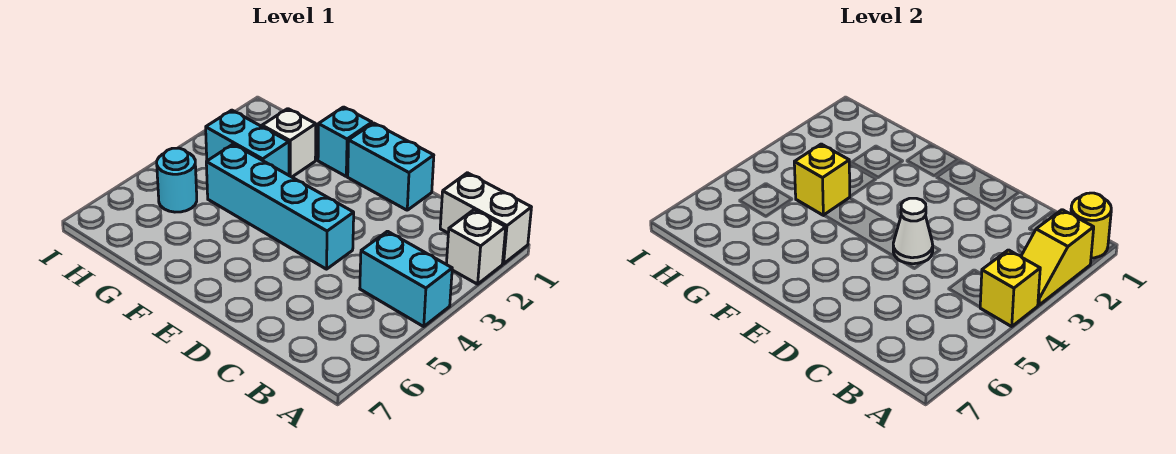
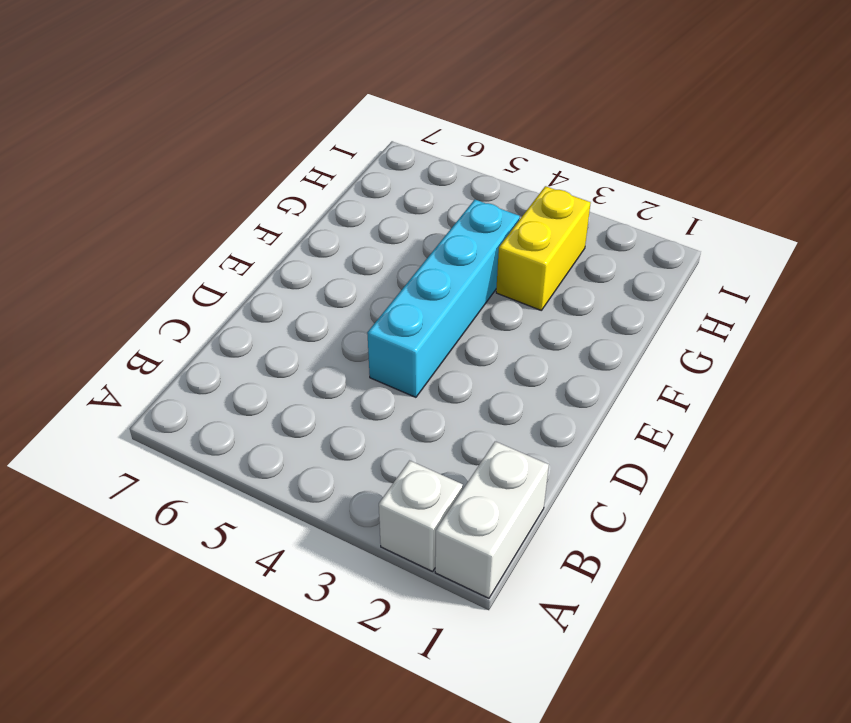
yellow brick G3:H3 level 1 -> cyan brick G3:H3 level 1
none -> cyan brick A4:B4 level 1
none -> cyan brick D1:E1 level 1
none -> cyan brick F1 level 1

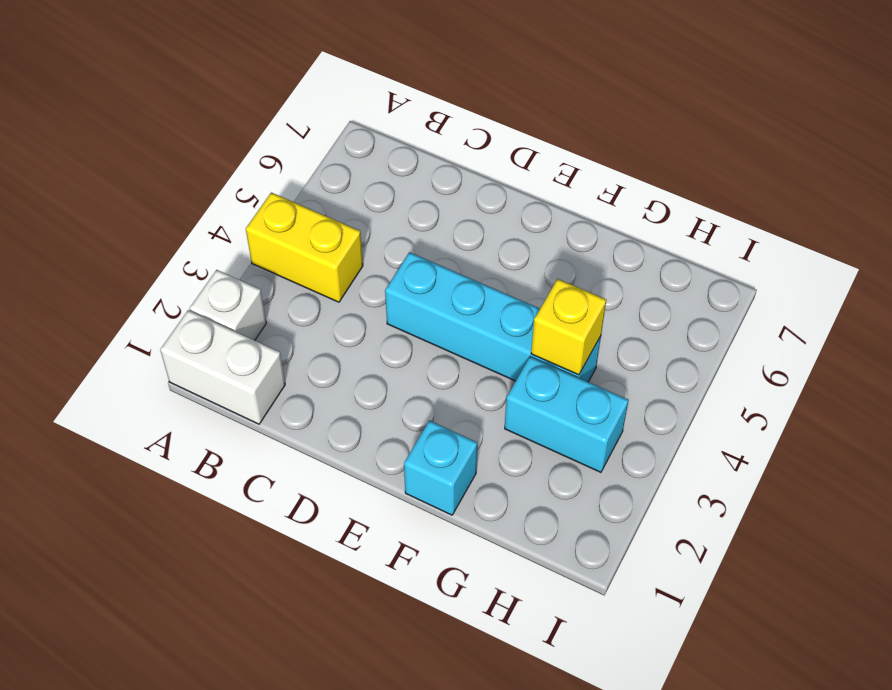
yellow brick A4:B4 level 1 -> cyan brick A4:B4 level 1
none -> cyan brick D1:E1 level 1
none -> white brick G2 level 1
none -> cyan round brick H5 level 1

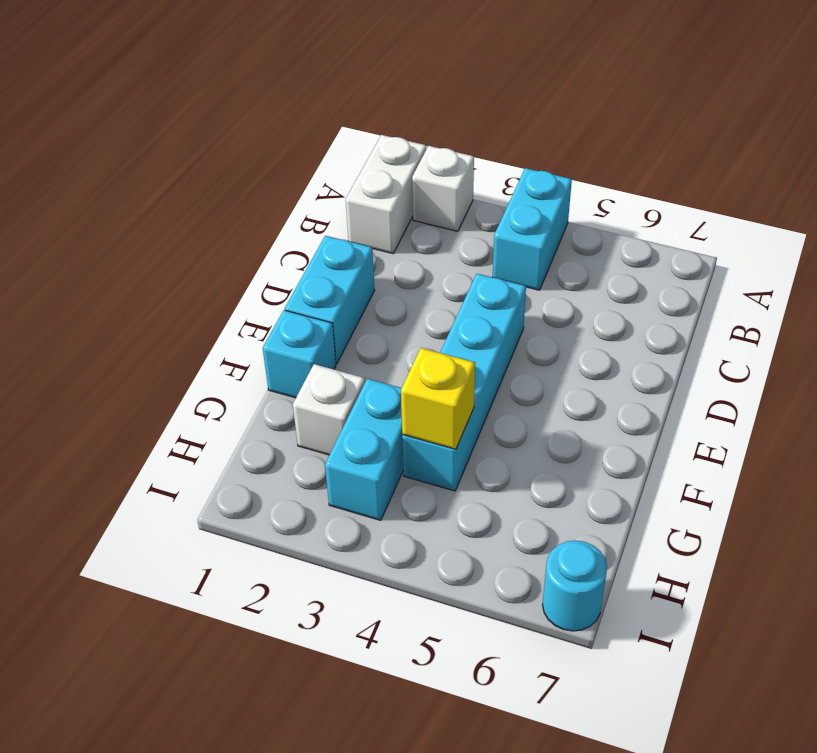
cyan round brick I7 level 1 -> cyan round brick H5 level 1
none -> yellow round brick A1 level 2
none -> yellow slope A2:A3 level 2 top 2
none -> yellow brick A4 level 2

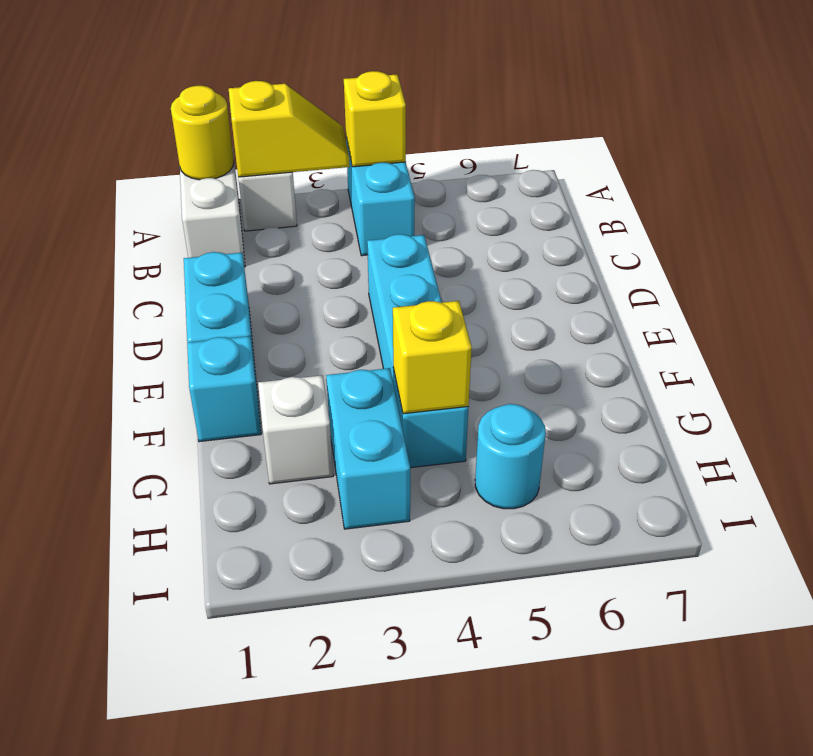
none -> white cone D4 level 2

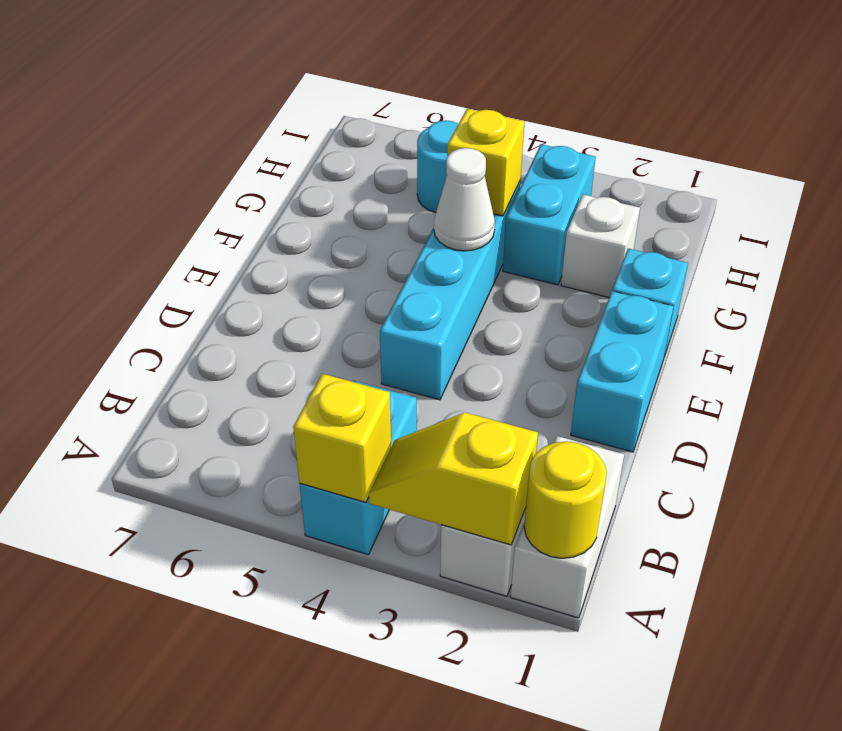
white cone F4 level 2 -> white cone D4 level 2

